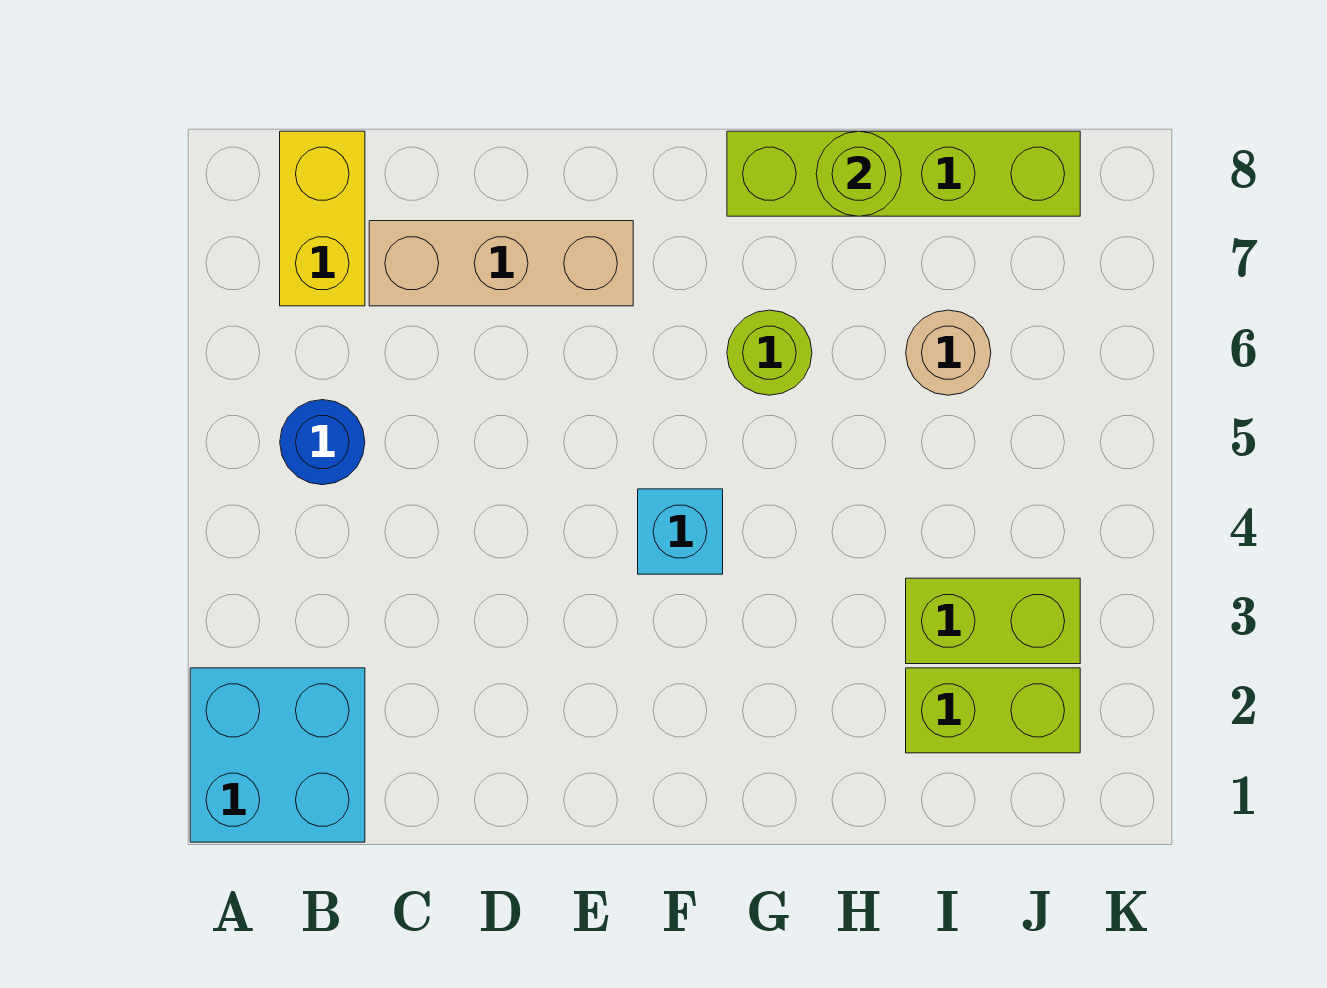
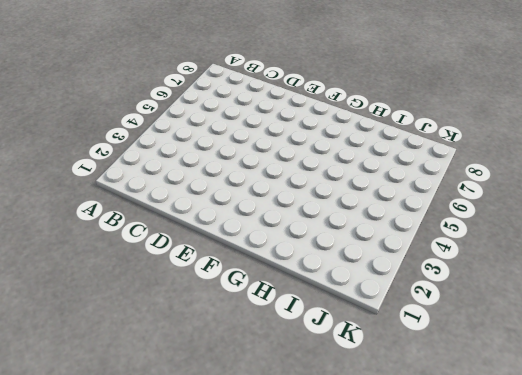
none -> cyan brick A1:B2 level 1
none -> blue round brick B5 level 1

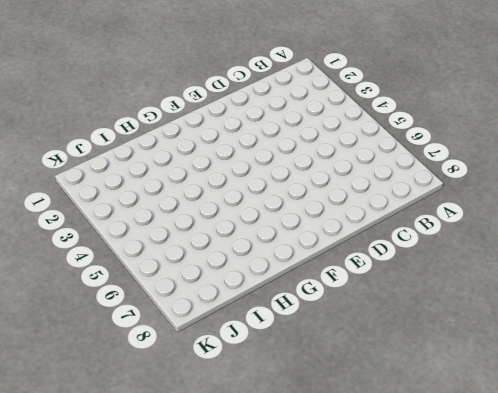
none -> cyan brick A1:B2 level 1
none -> blue round brick B5 level 1

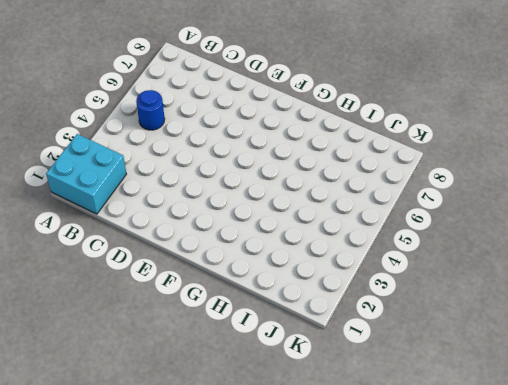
none -> yellow brick B7:B8 level 1
none -> tan brick C7:E7 level 1

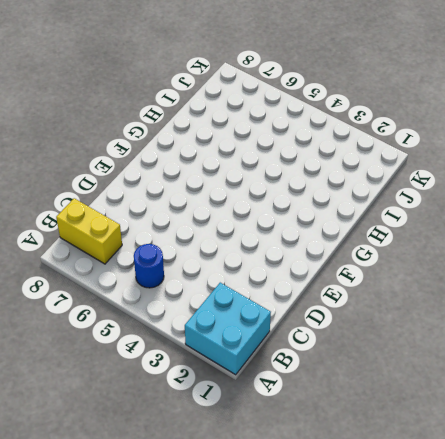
none -> tan brick C7:E7 level 1
none -> cyan brick F4 level 1

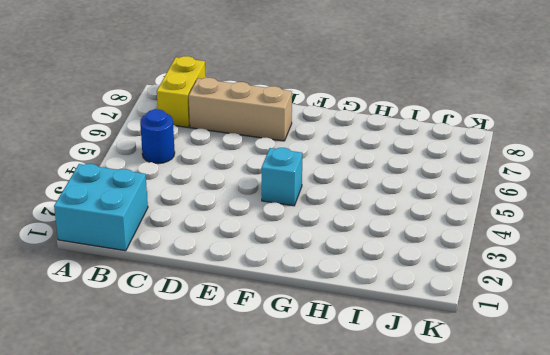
none -> lime round brick G6 level 1
none -> lime brick G8:J8 level 1

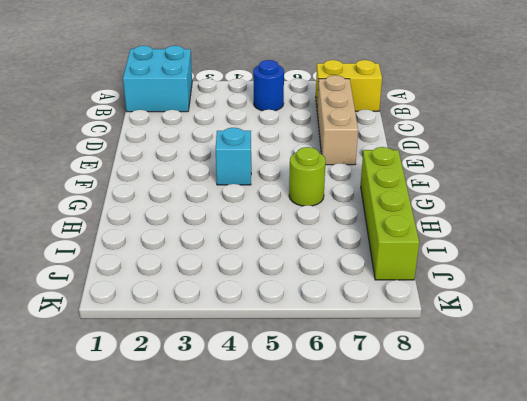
none -> lime brick I2:J2 level 1
none -> lime brick I3:J3 level 1

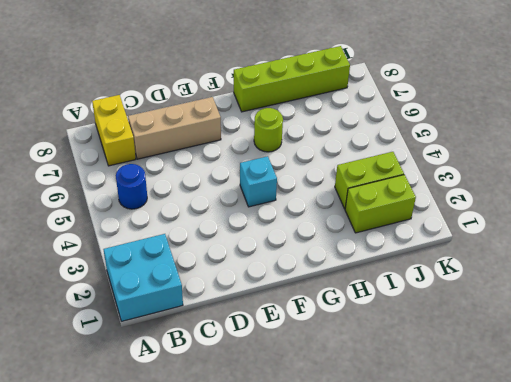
none -> tan round brick I6 level 1
none -> lime round brick H8 level 2

